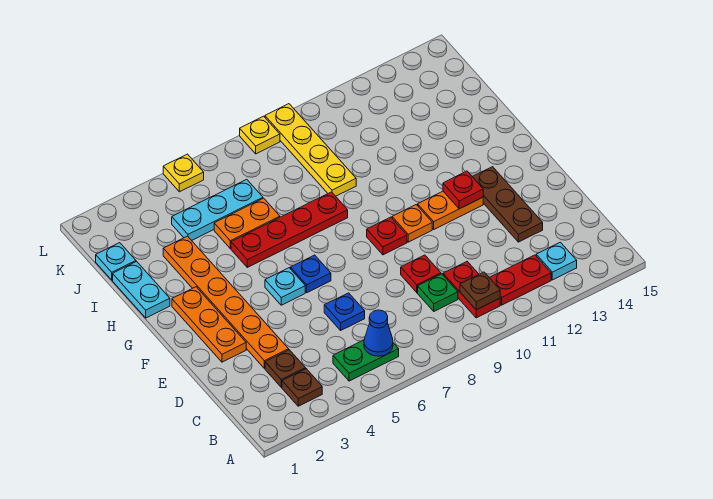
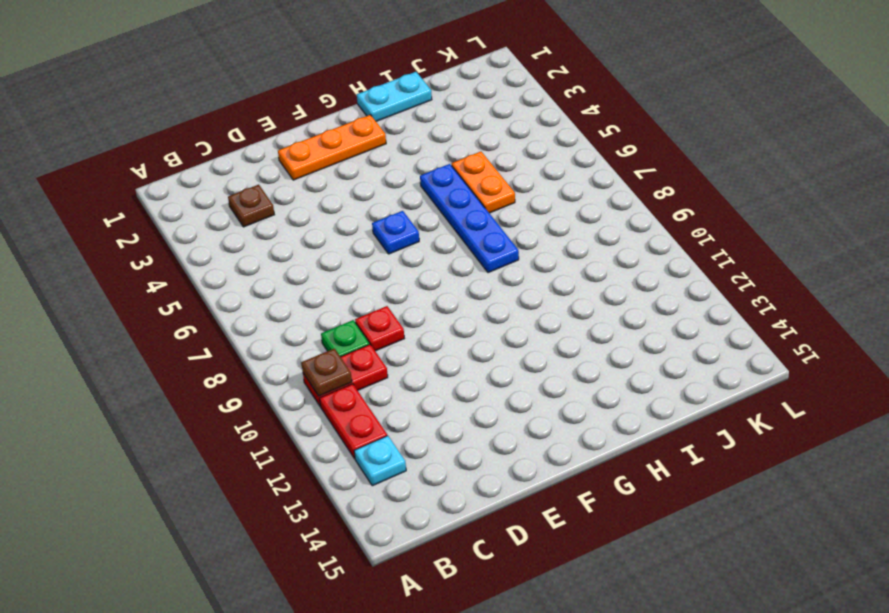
blue plate H5:H8 level 1 -> red plate H5:H8 level 1
none -> brown plate B3 level 1
none -> green plate B5:B6 level 1
none -> orange plate D3:I3 level 1

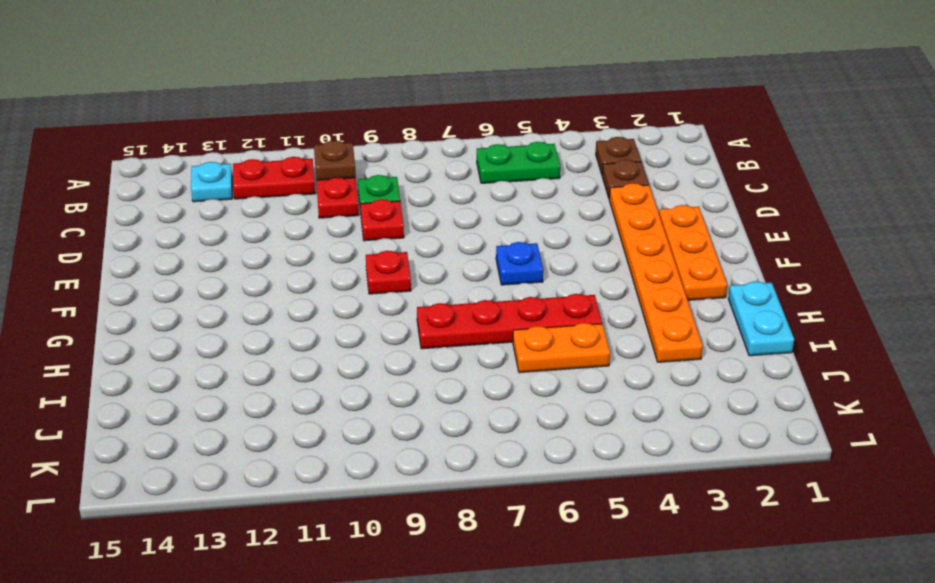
none -> blue plate D6 level 1
none -> brown plate D13:F13 level 1
none -> cyan plate F5 level 1

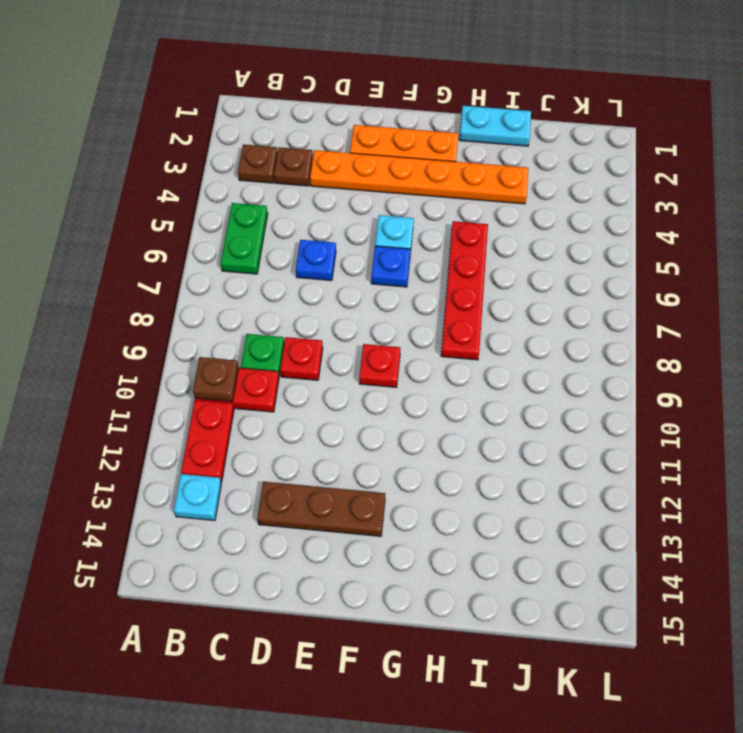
none -> orange plate F10 level 1
none -> orange plate F11:F12 level 1
none -> orange plate I5:I6 level 1

